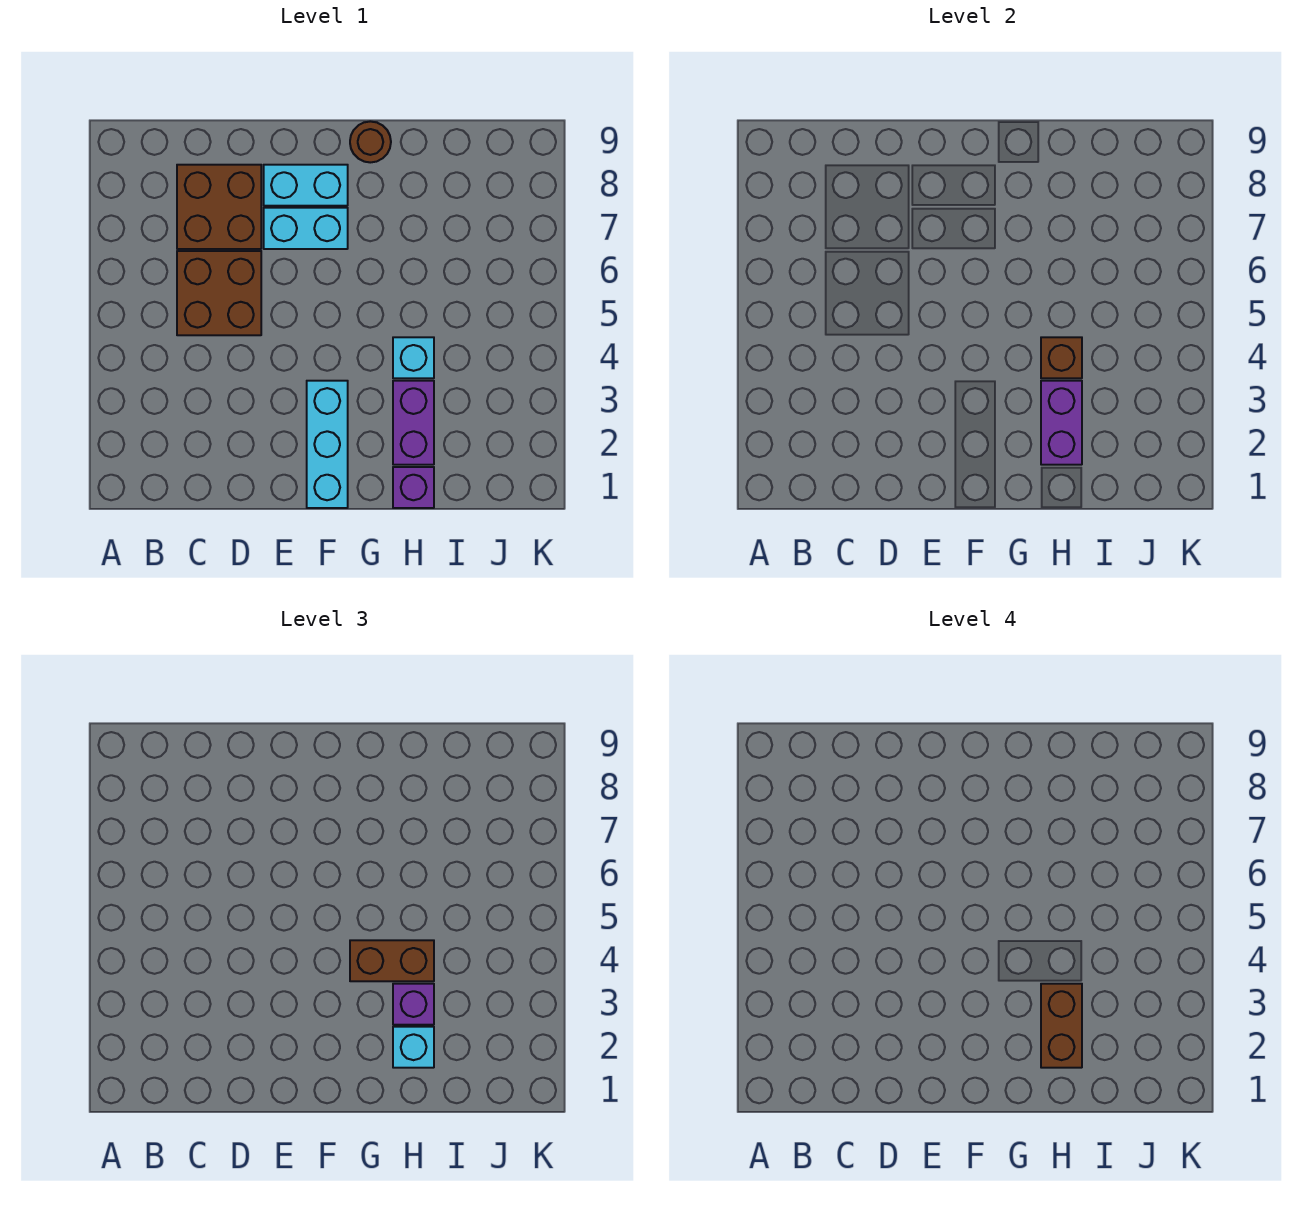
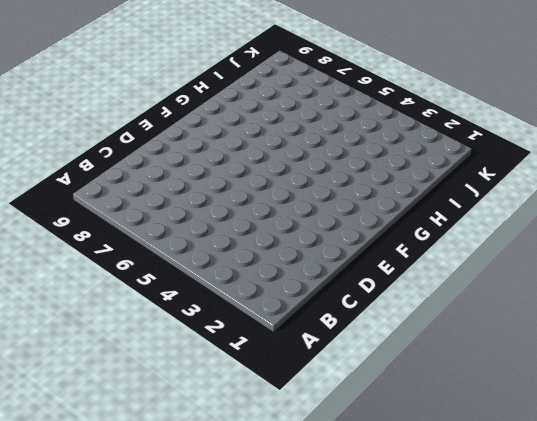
none -> brown brick C5:D6 level 1
none -> brown brick C7:D8 level 1
none -> cyan brick E7:F7 level 1

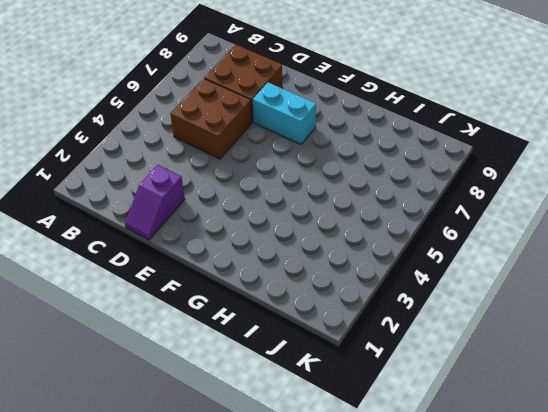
purple slope D1:D2 level 1 top 2 -> none
none -> cyan brick E8:F8 level 1
none -> cyan brick F1:F3 level 1
none -> brown round brick G9 level 1

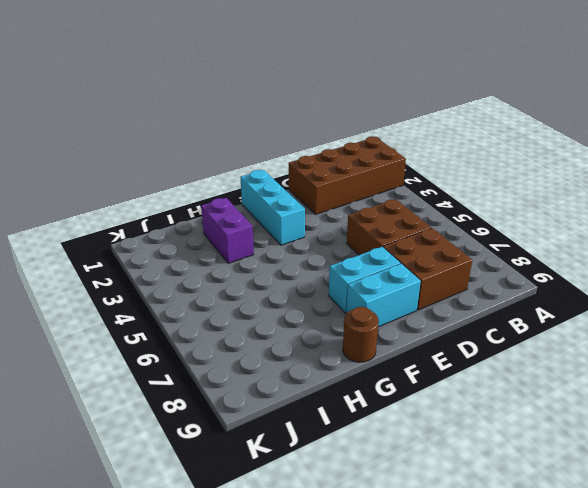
brown brick A1:D2 level 1 -> none
none -> purple brick H1 level 1
none -> cyan brick H4 level 1
none -> purple brick H2:H3 level 2

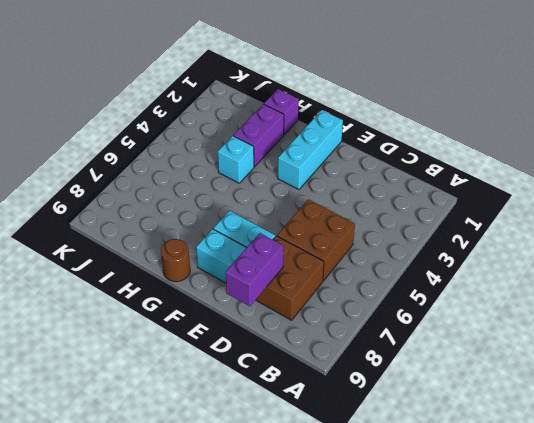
purple brick D8:D9 level 2 -> purple brick H2:H3 level 2
none -> brown brick H4 level 2
none -> brown brick G4:H4 level 3
none -> cyan brick H2 level 3

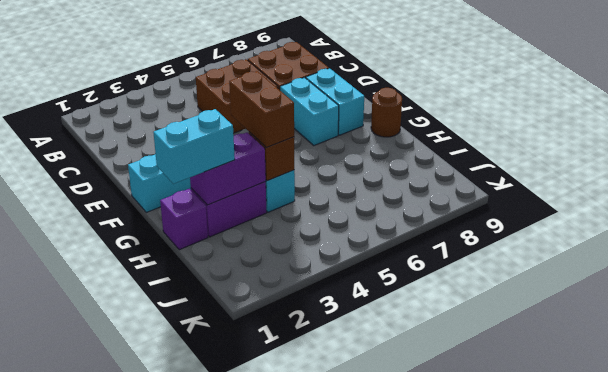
cyan brick H1:H2 level 3 -> cyan brick H2 level 3
none -> purple brick H3 level 3
none -> brown brick H2:H3 level 4

